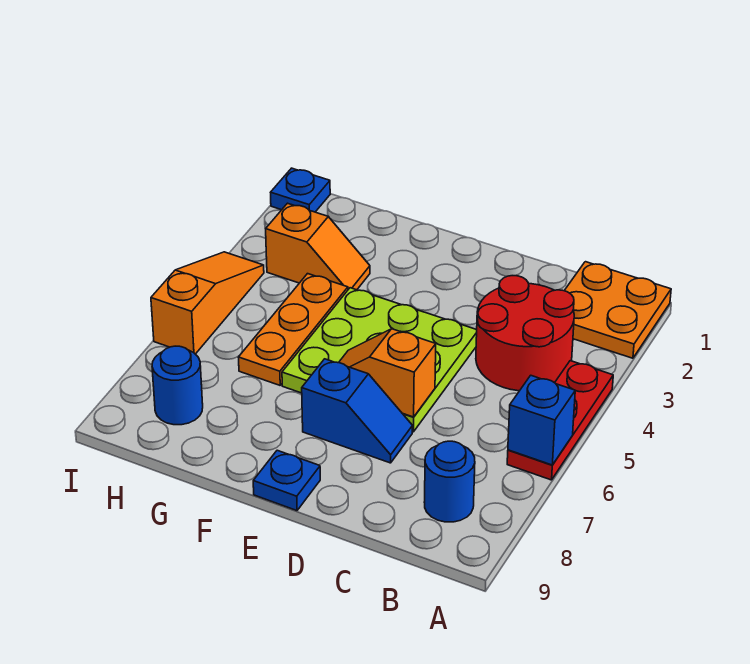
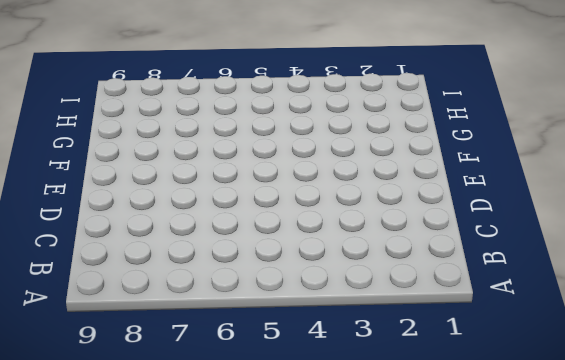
none -> orange plate A1:B2 level 1
none -> red plate A4:A6 level 1
none -> red round brick B3:C4 level 1

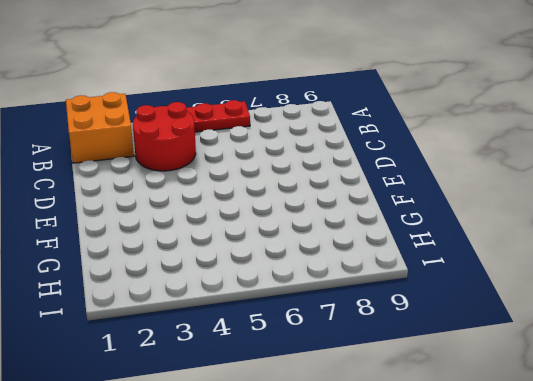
orange brick A1:B2 level 1 -> orange plate A1:B2 level 1
none -> blue round brick B8 level 1
none -> lime plate D4:F6 level 1
none -> blue slope D7:E7 level 1 top E

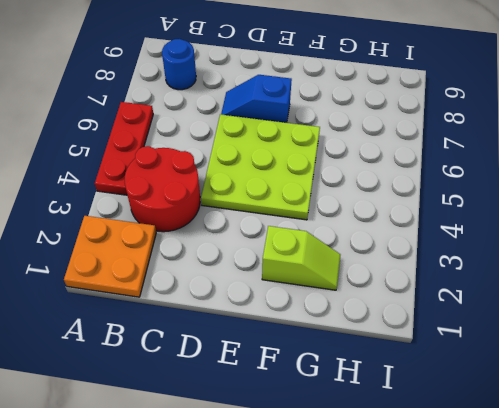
lime slope F2:G2 level 1 top F -> none
none -> blue plate E9 level 1
none -> orange slope G3:H3 level 1 top H
none -> orange plate G4:G6 level 1

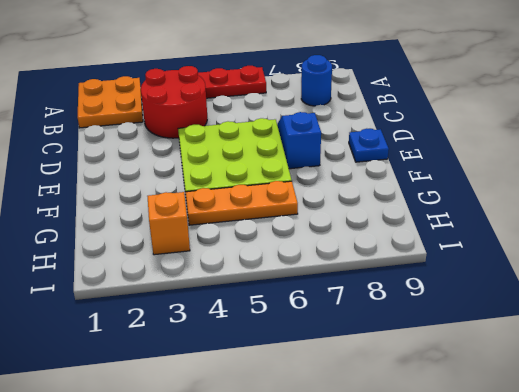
none -> blue round brick H8 level 1
none -> blue plate I1 level 1
none -> orange slope I4:I6 level 1 top 6

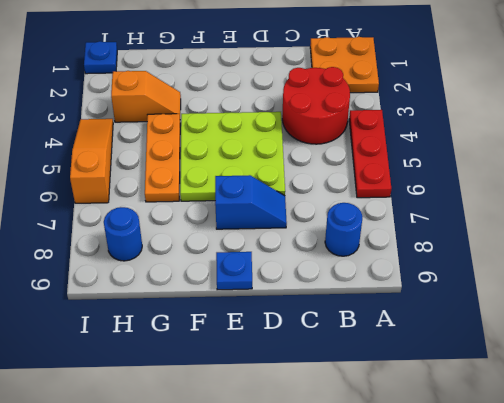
none -> blue brick A6 level 2
none -> orange slope D6:E6 level 2 top D

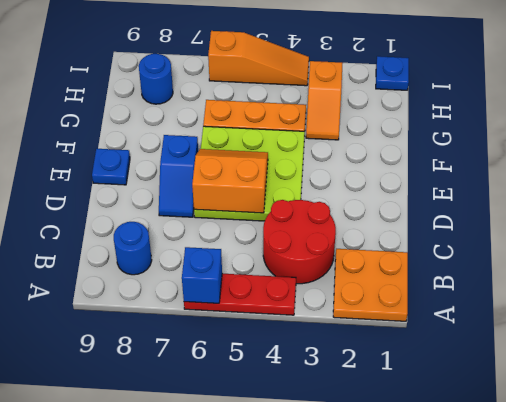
orange slope D5:E6 level 2 top D -> orange slope D6:E6 level 2 top D

